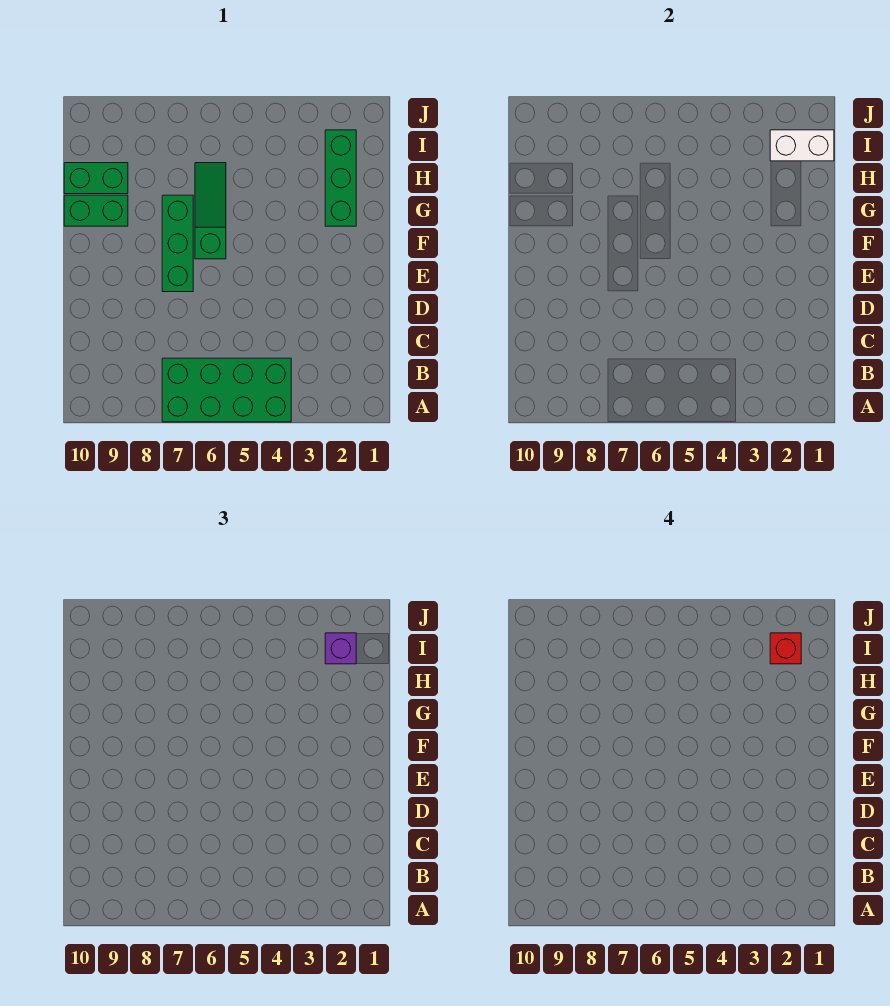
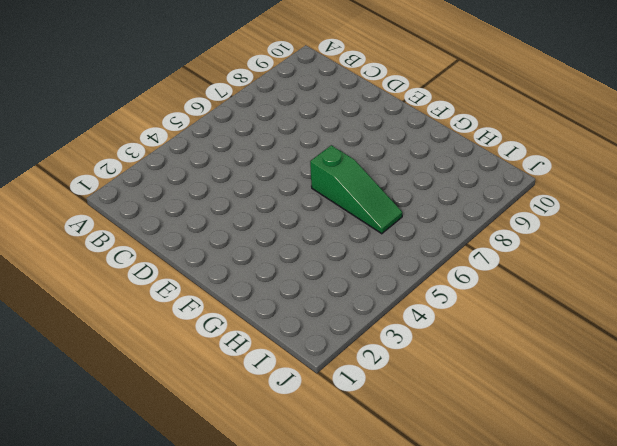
none -> green brick A4:B7 level 1
none -> green brick E7:G7 level 1

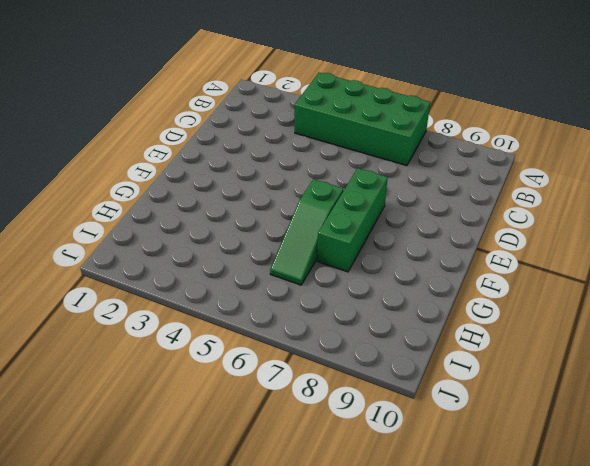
none -> green brick G2:I2 level 1
none -> green brick G9:G10 level 1

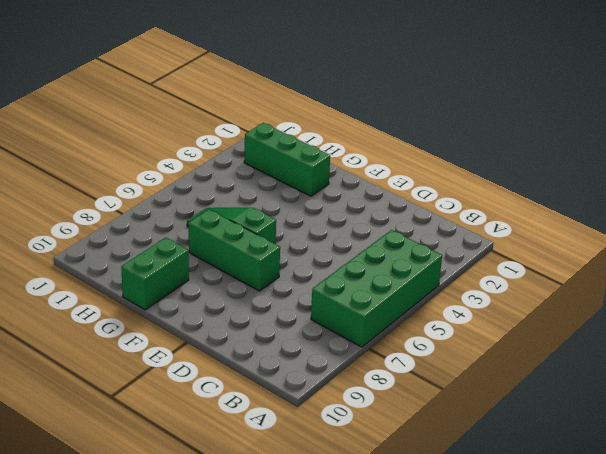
none -> green brick H9:H10 level 1
none -> white brick I1:I2 level 2

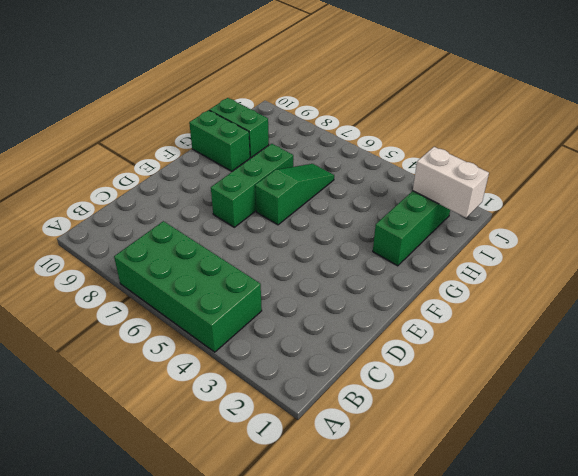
none -> purple brick I2 level 3
none -> red brick I2 level 4

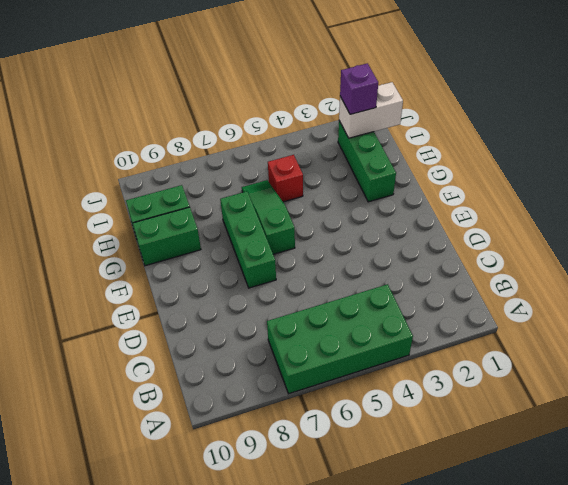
red brick H5 level 1 -> red brick I2 level 4

